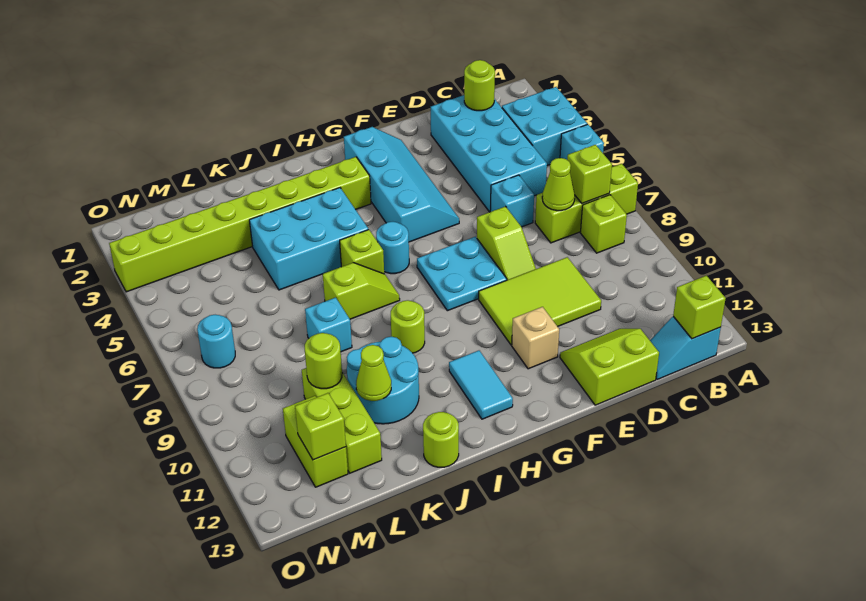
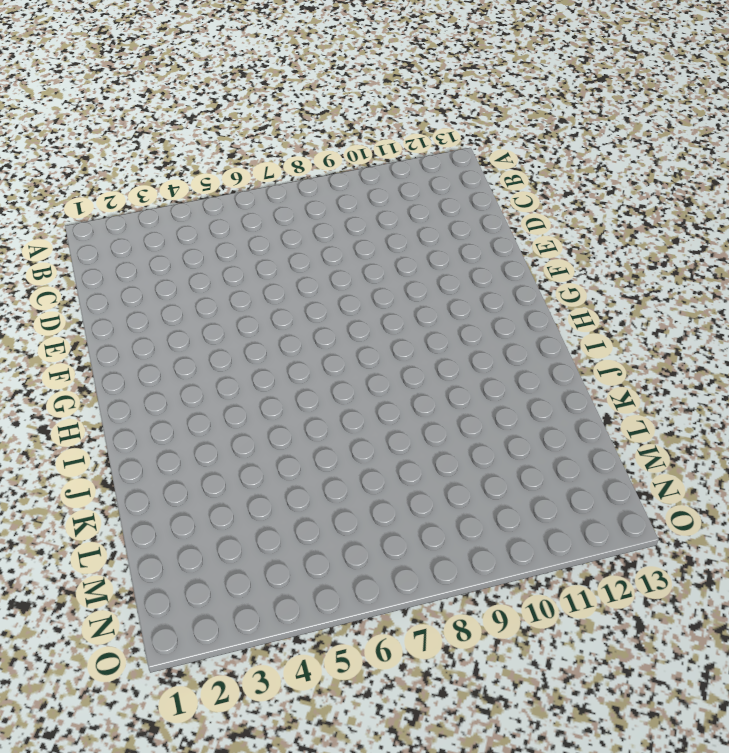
none -> cyan brick A3:B4 level 1
none -> cyan brick A5 level 1
none -> lime brick A7:C7 level 1
none -> lime brick B8 level 1

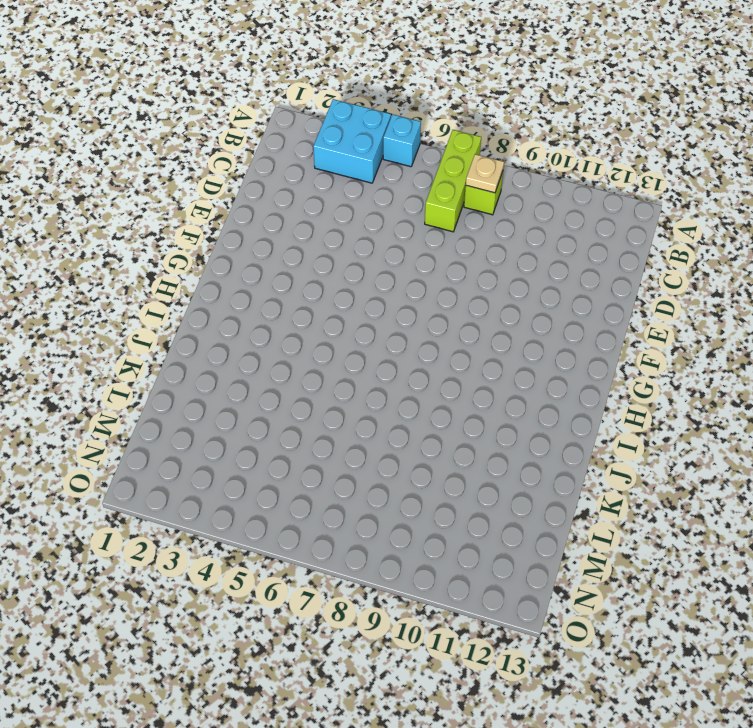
tan plate B8 level 2 -> none
none -> cyan slope B13:C13 level 1 top B
none -> cyan brick C2:D5 level 1
none -> cyan brick D6 level 1
none -> lime tile D9:F10 level 1

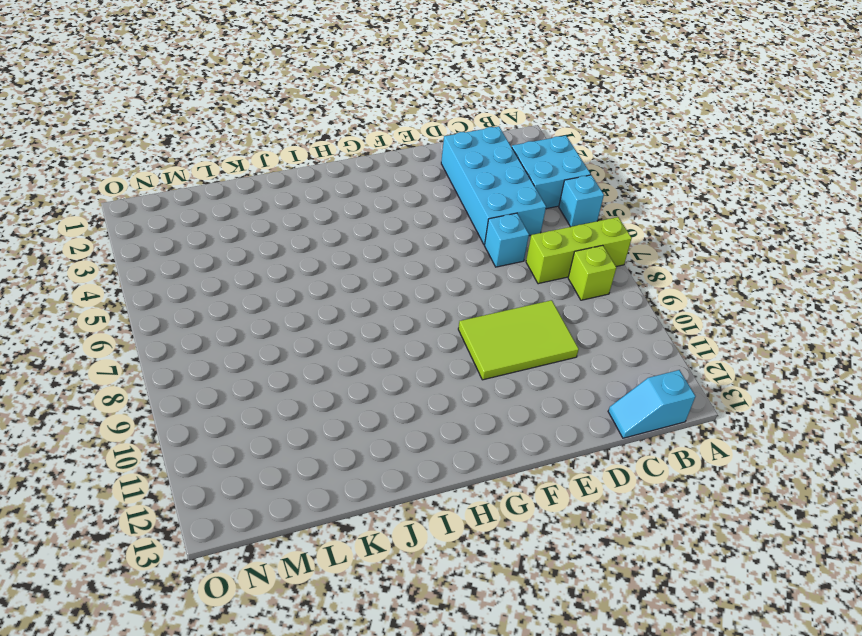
none -> lime slope D12:E13 level 1 top 13
none -> lime slope E7:E8 level 1 top 7
none -> cyan slope F2:G5 level 1 top G
none -> cyan plate F7:G8 level 1

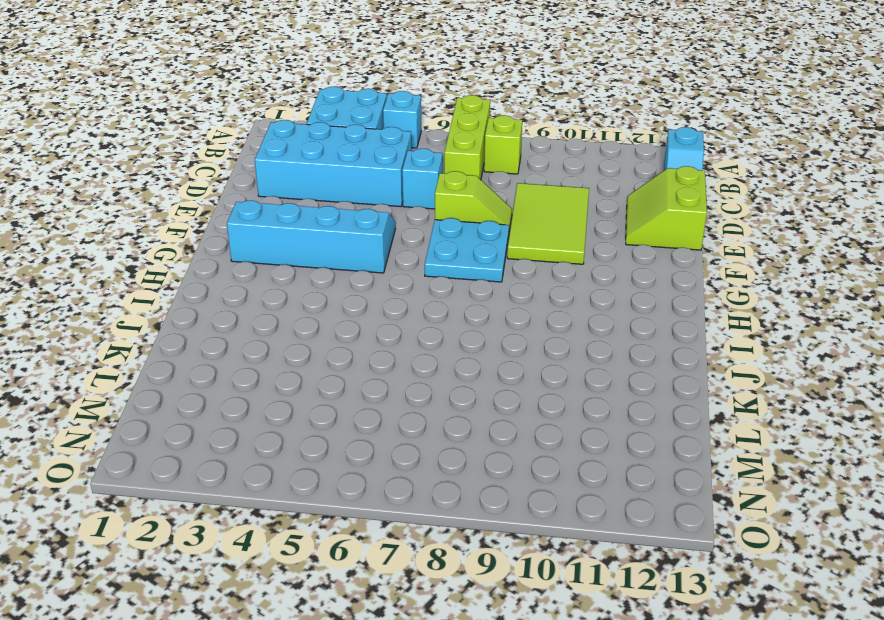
none -> tan brick F11 level 1
none -> lime brick H3:O3 level 1
none -> cyan round brick H6 level 1
none -> cyan tile H11:H12 level 1

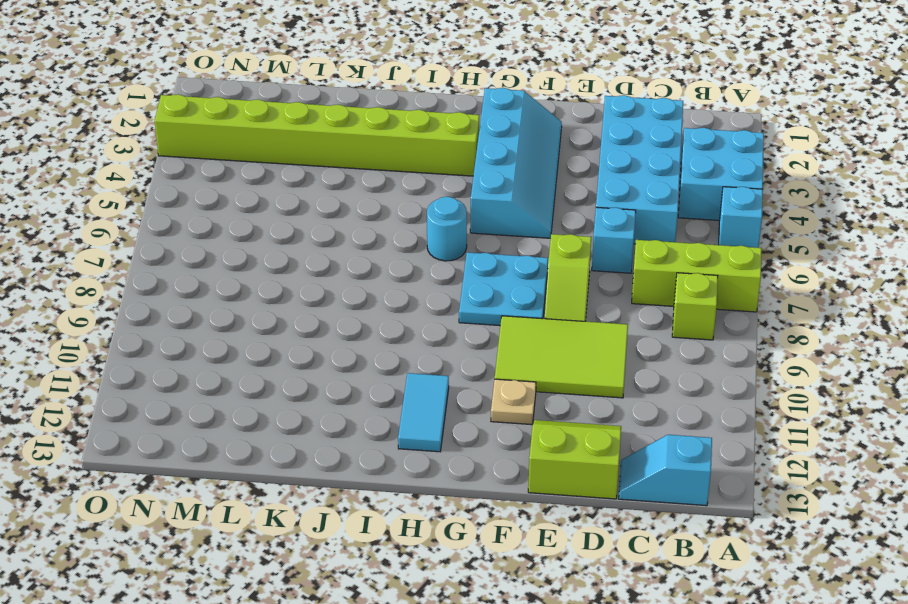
tan plate F11 level 1 -> tan brick F11 level 1
none -> cyan brick I4:K5 level 1
none -> lime brick I6 level 1
none -> lime slope I7:J7 level 1 top J
none -> lime round brick I9 level 1

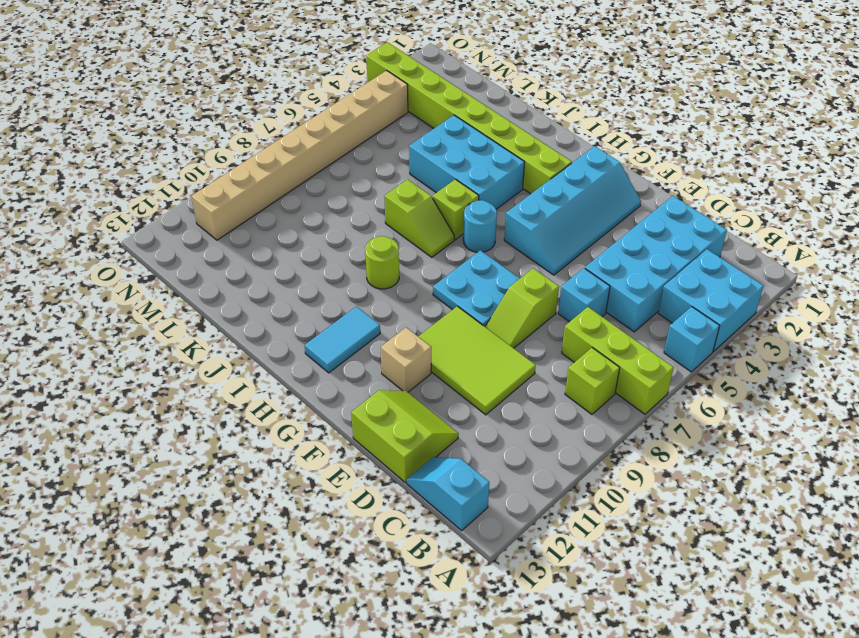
tan brick N4:N11 level 1 -> cyan round brick N7 level 1
none -> cyan round brick J10:K11 level 1
none -> lime round brick J13 level 1
none -> cyan brick K8 level 1
none -> lime brick L10:L12 level 1

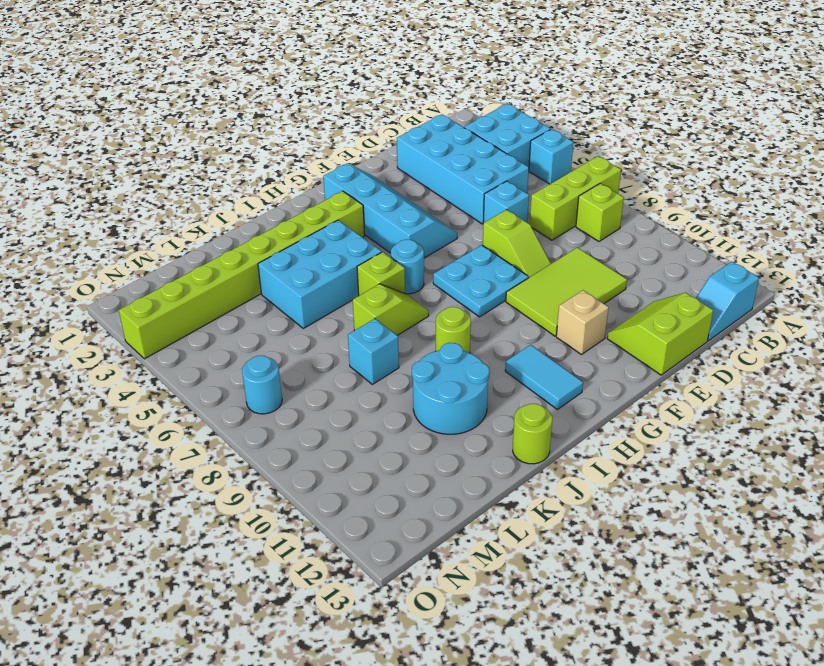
none -> lime brick L10:L12 level 1
none -> lime brick M11:M12 level 1
none -> lime brick B7 level 2
none -> lime brick B13 level 2

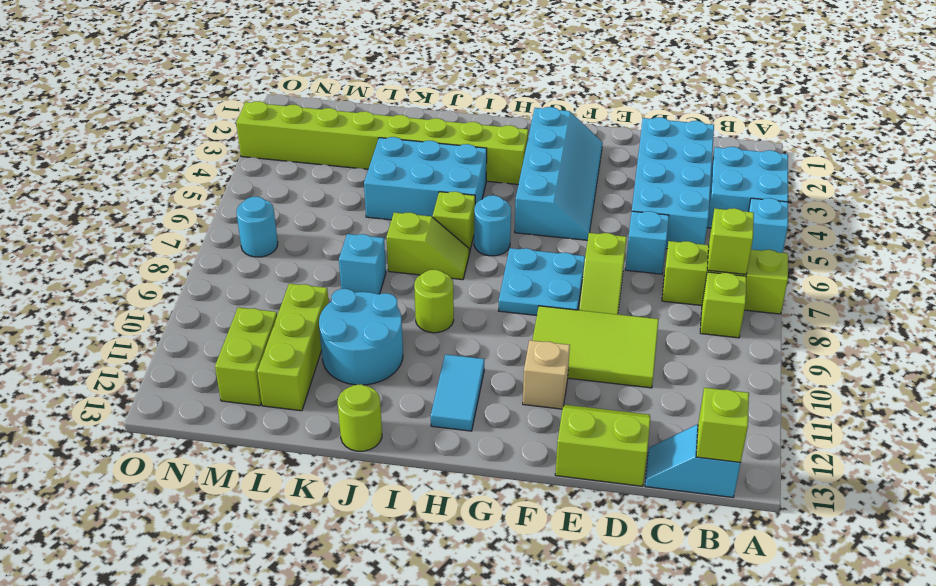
none -> lime round brick C2 level 2
none -> lime cone C7 level 2
none -> lime cone K11 level 2
none -> lime round brick L10 level 2

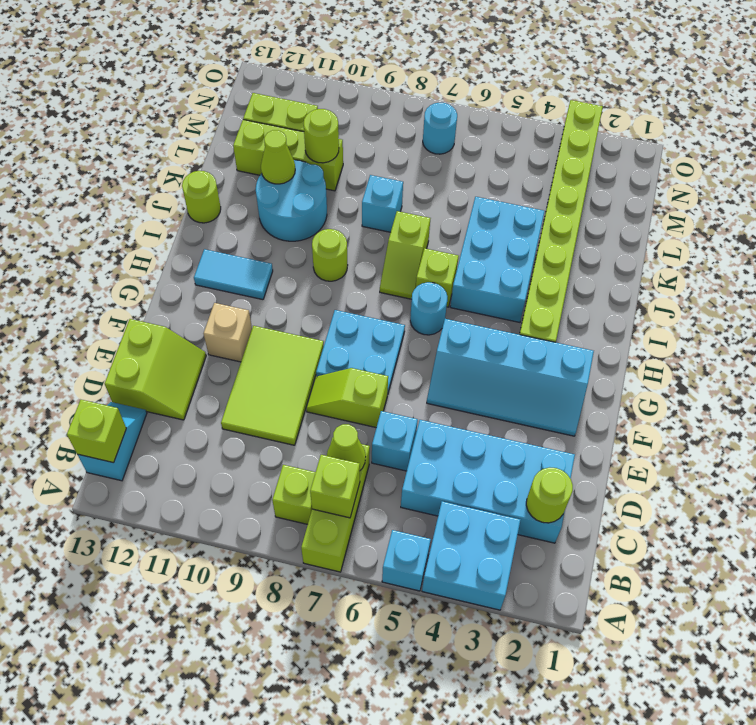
none -> lime brick M12 level 2

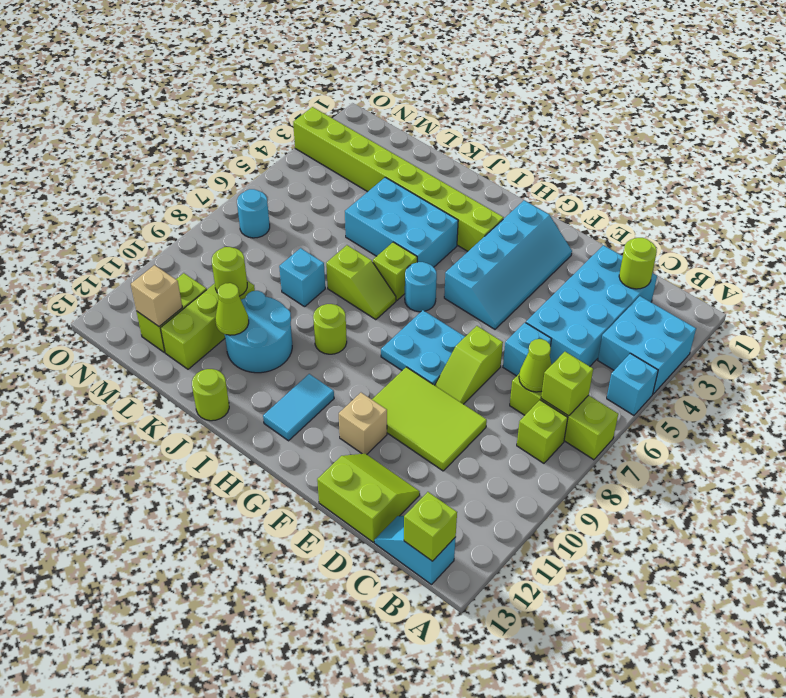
tan brick M12 level 2 -> lime brick M12 level 2

